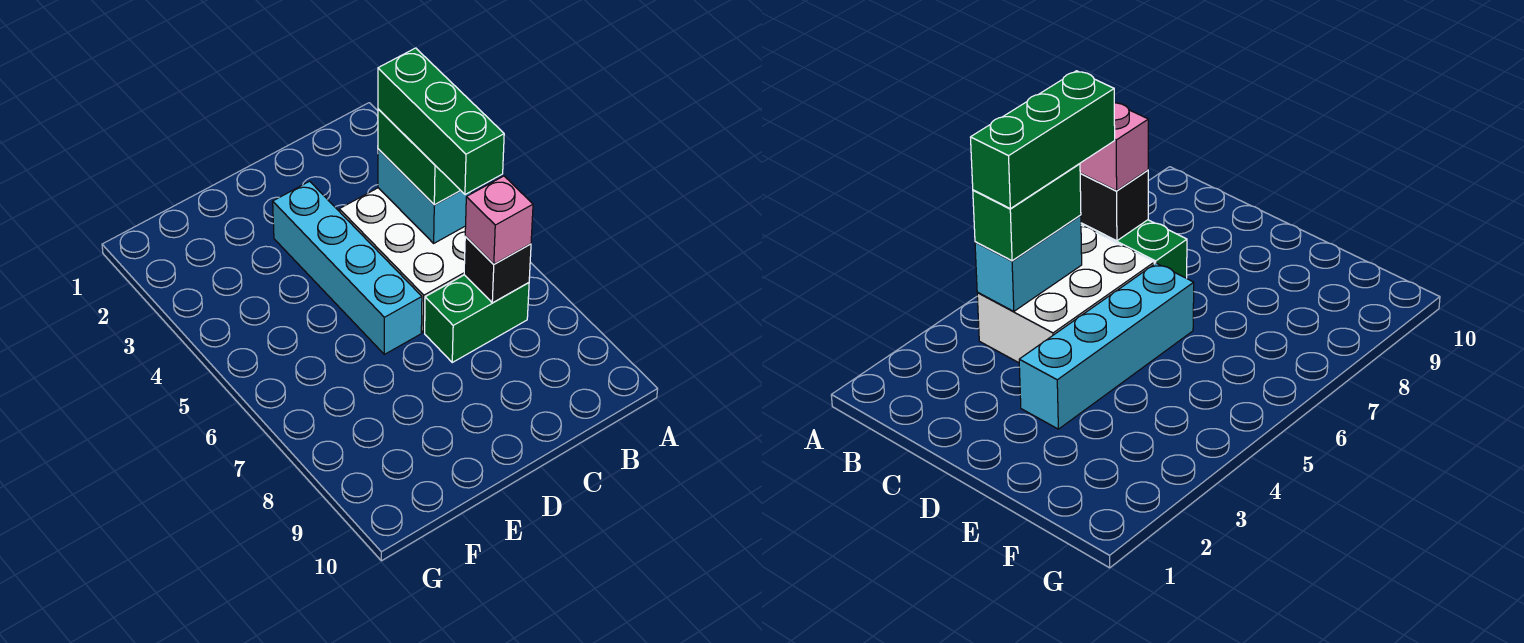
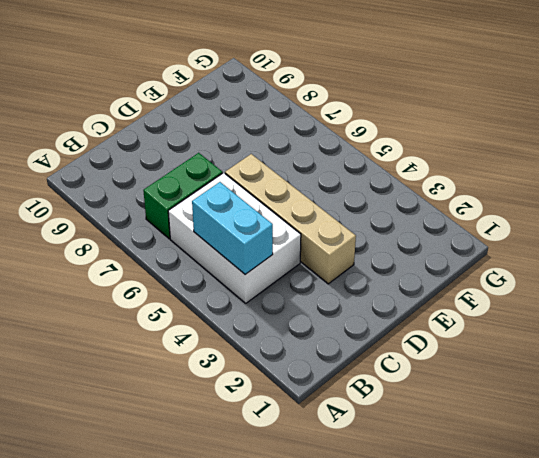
tan brick D3:D6 level 1 -> cyan brick D3:D6 level 1
none -> black brick B7 level 2
none -> green brick B4:B5 level 3

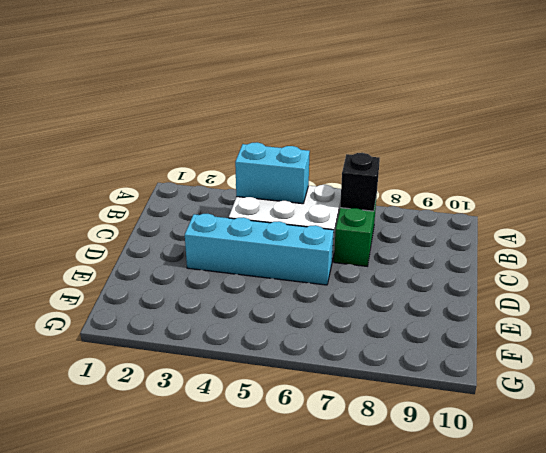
none -> green brick B4:B5 level 3
none -> pink brick B7 level 3

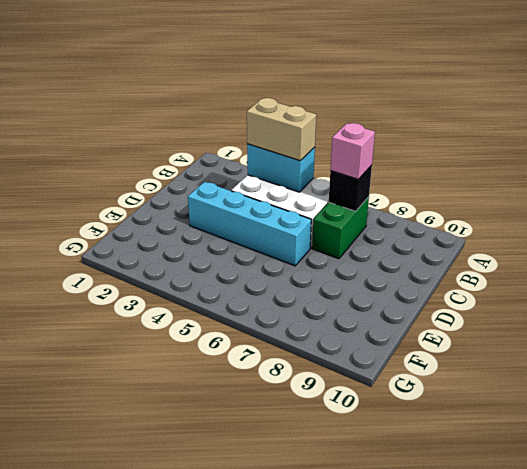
tan brick B4:B5 level 3 -> green brick B4:B5 level 3
none -> green brick B4:B6 level 4

